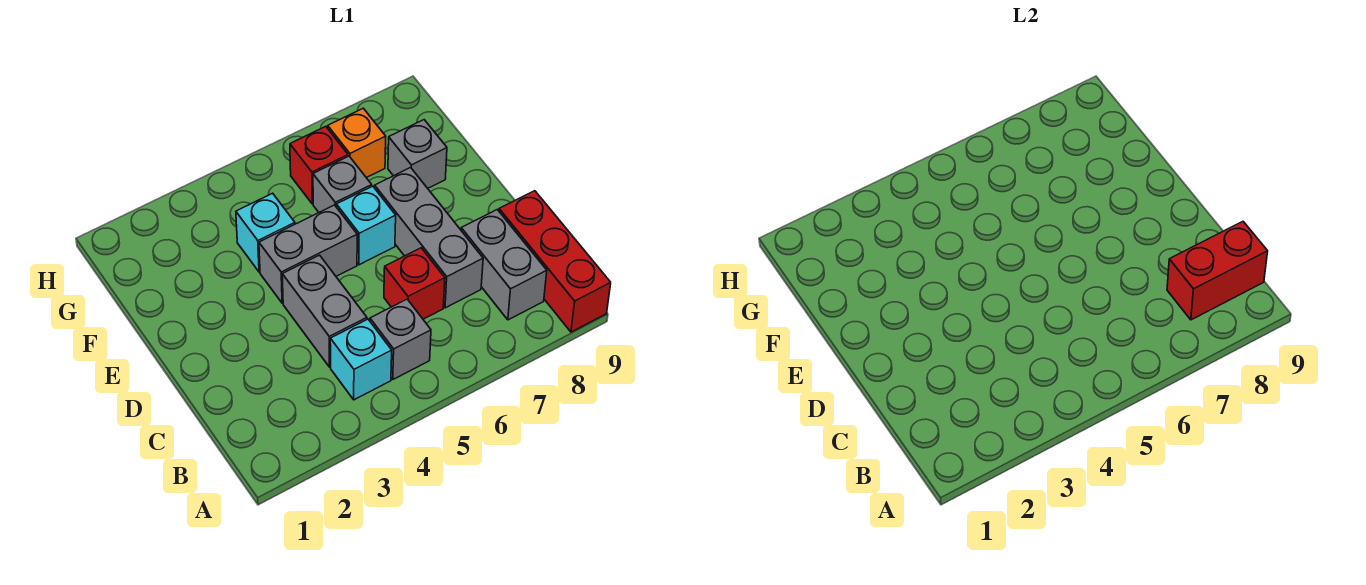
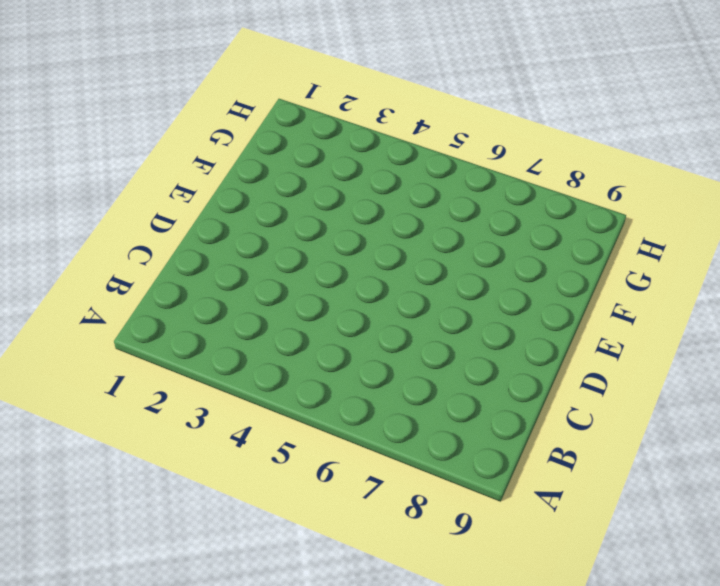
none -> red brick A9:C9 level 1
none -> cyan brick B4 level 1
none -> grey brick B5 level 1

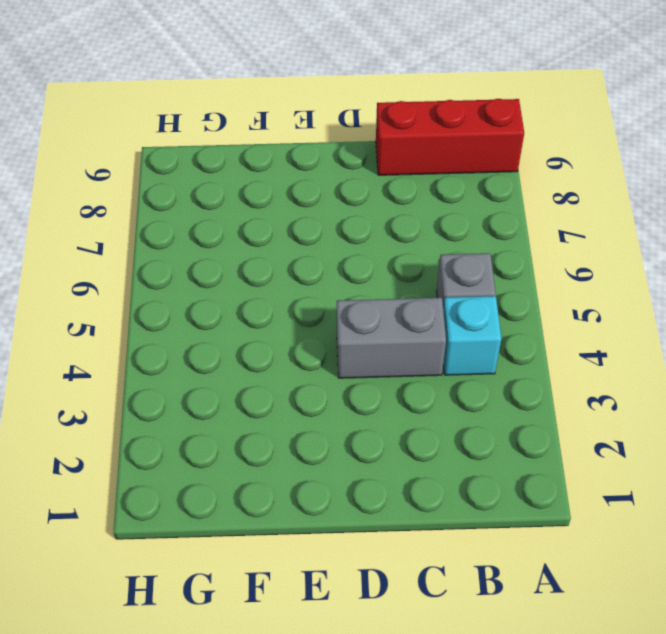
none -> grey brick B8:C8 level 1
none -> red brick C6 level 1
none -> grey brick C7:E7 level 1

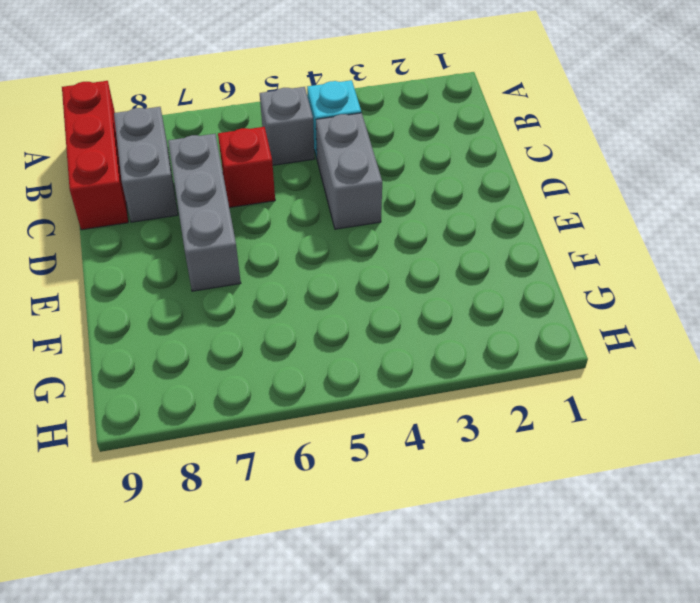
none -> grey brick E4:E5 level 1
none -> cyan brick E6 level 1
none -> cyan brick F4 level 1

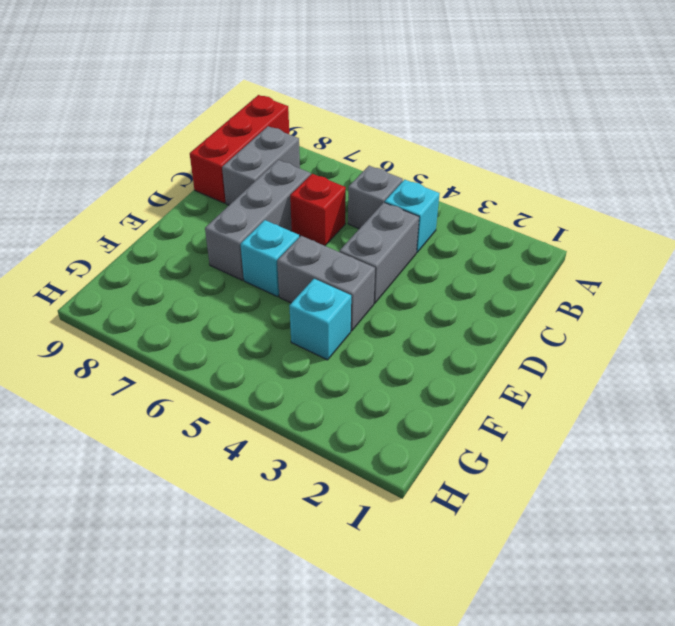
none -> grey brick F6 level 1
none -> grey brick F8 level 1
none -> red brick G6 level 1

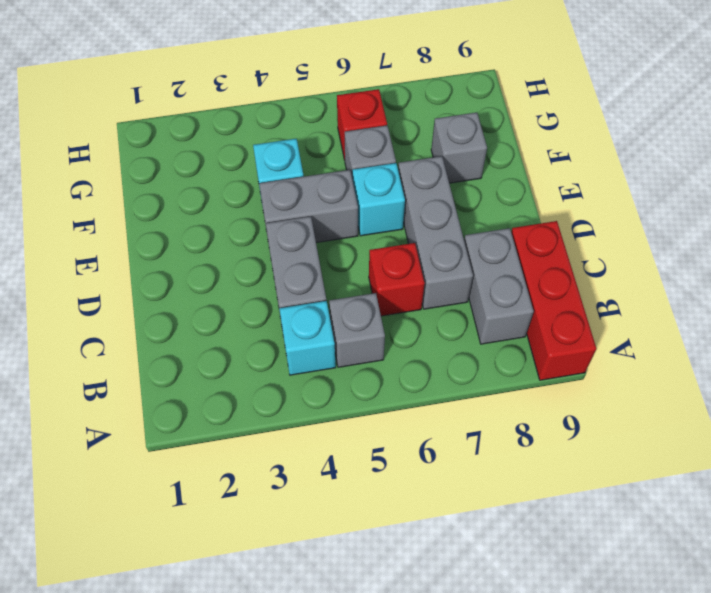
none -> orange brick G7 level 1
none -> red brick B8:B9 level 2

